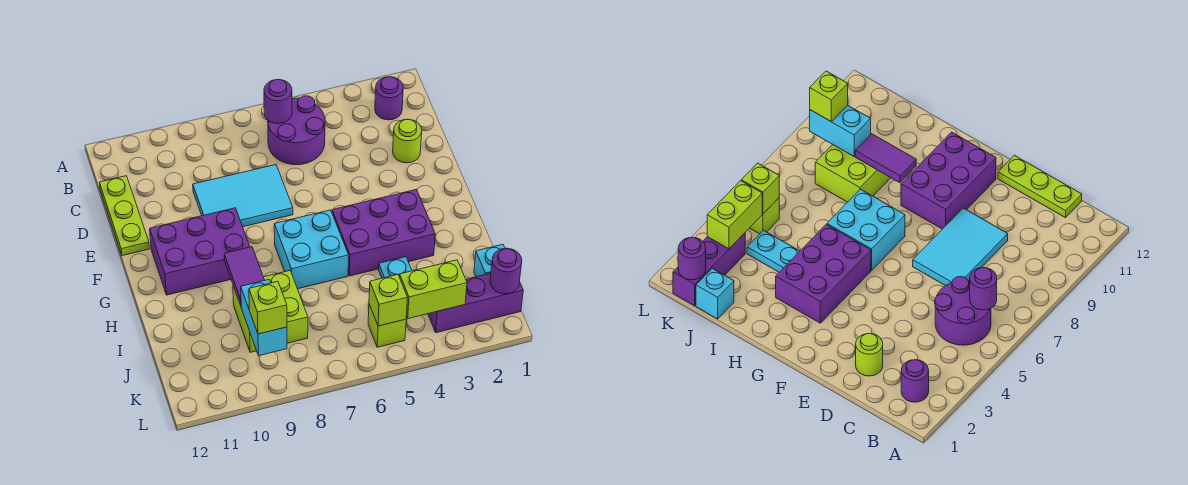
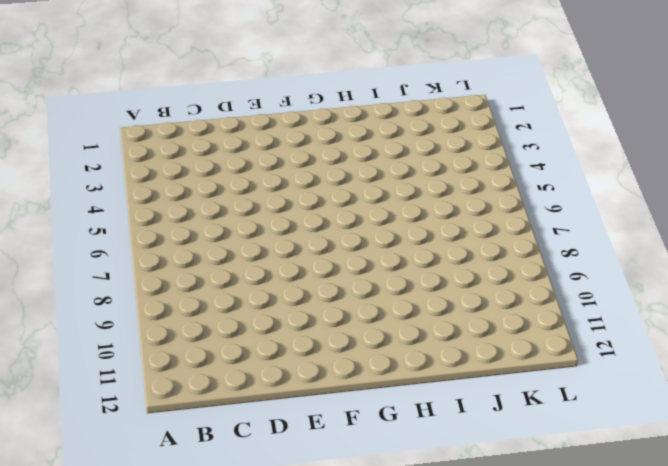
none -> purple round brick B2 level 1
none -> purple round brick B5:C6 level 1
none -> lime plate C12:E12 level 1

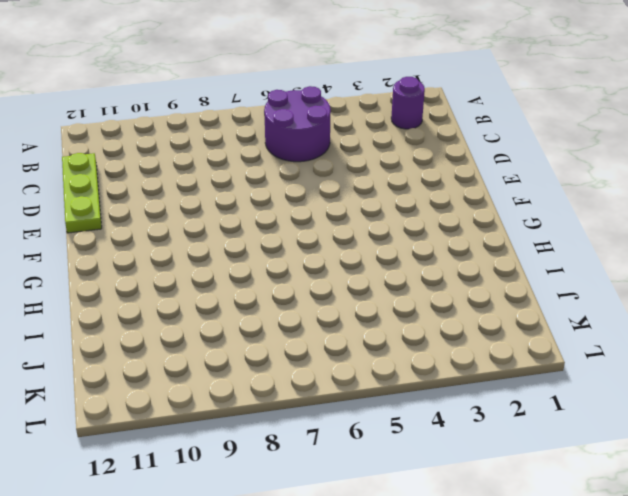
none -> lime round brick D2 level 1
none -> cyan tile D7:E9 level 1
none -> purple brick F9:G11 level 1

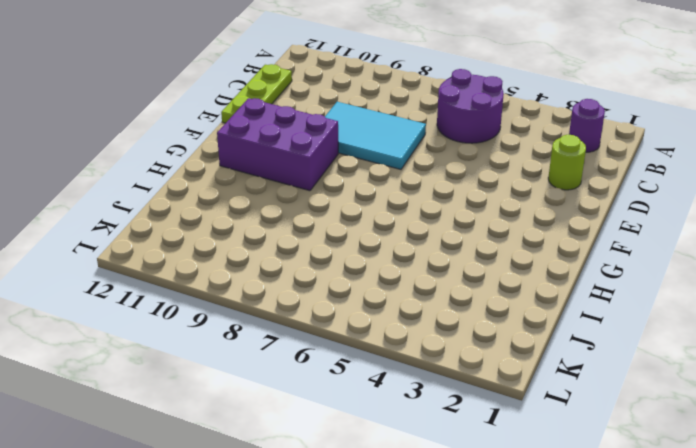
none -> purple brick G3:H5 level 1
none -> cyan brick G6:H7 level 1
none -> cyan plate I4:J4 level 1

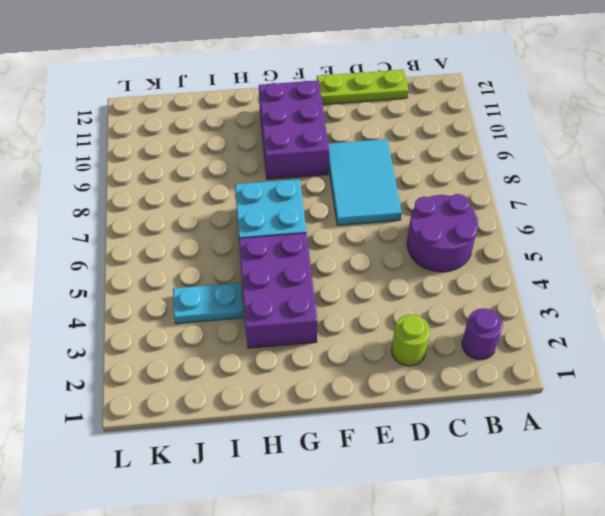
none -> lime brick I8:J9 level 1
none -> cyan brick J1 level 1
none -> purple brick K1:K3 level 1

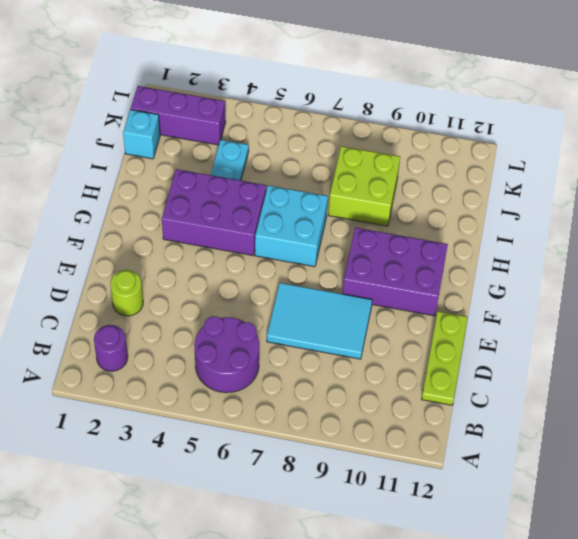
none -> lime brick K5 level 1
none -> purple round brick B6 level 2
none -> purple tile H9:I9 level 2

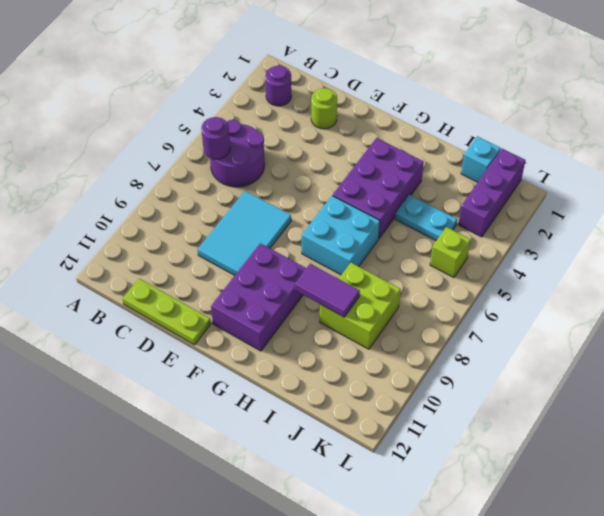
none -> cyan brick J9:K9 level 2
none -> purple round brick K1 level 2
none -> lime brick K3:K4 level 2

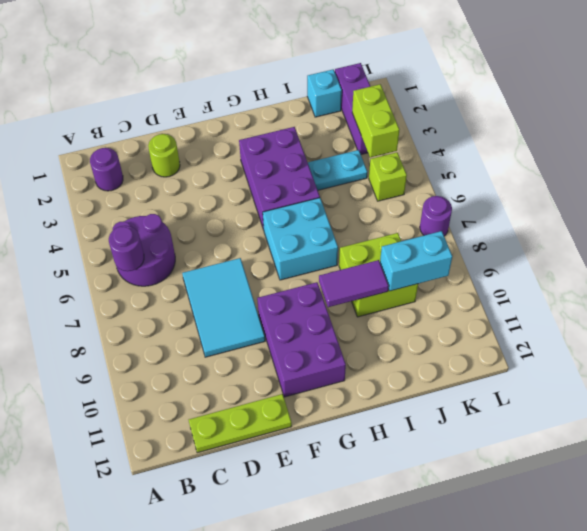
purple round brick L7 level 1 -> purple round brick K1 level 2
none -> lime brick K5 level 2
none -> lime brick K9 level 3

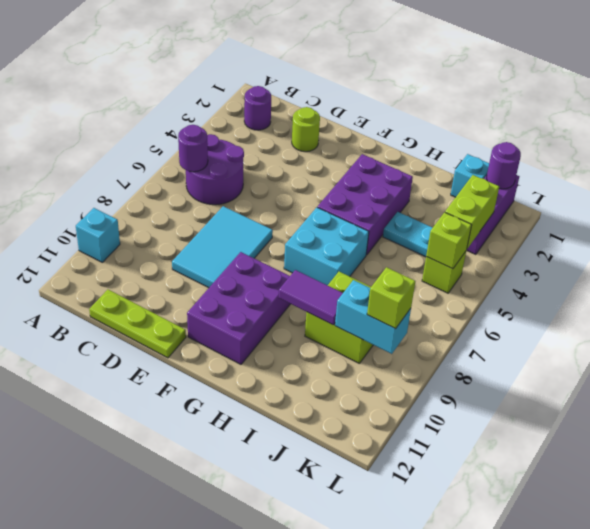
cyan brick A10 level 1 -> none

